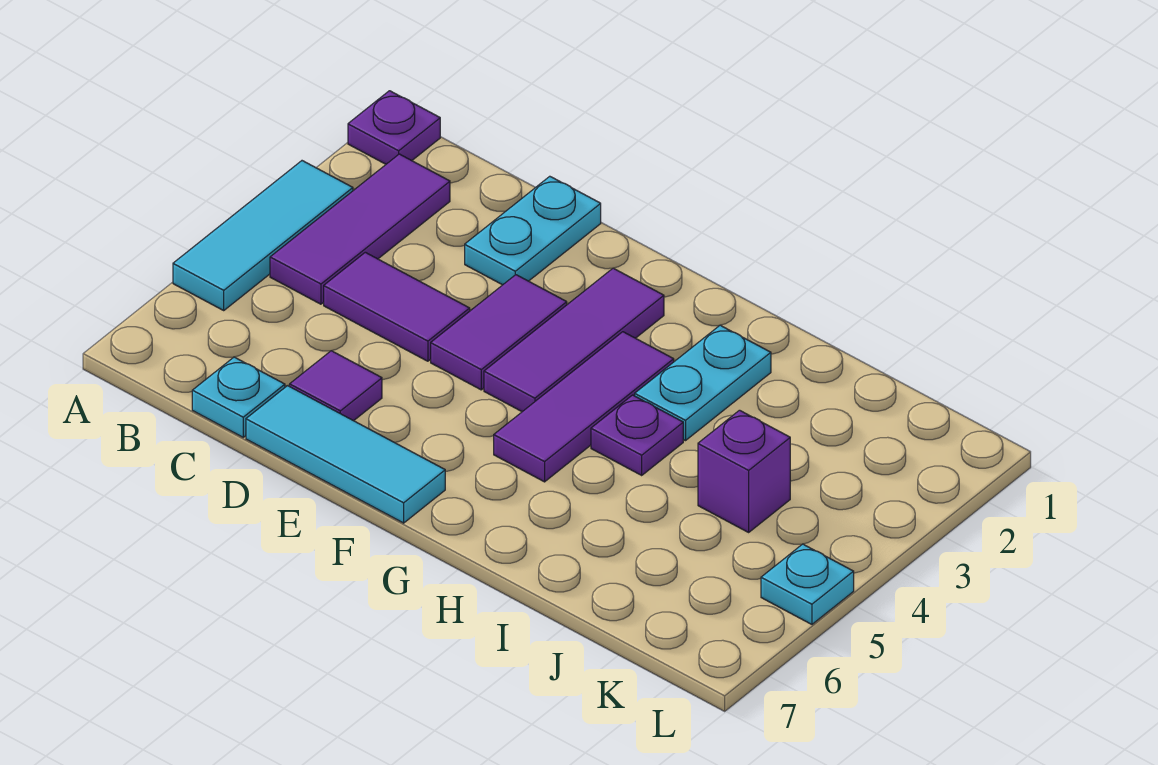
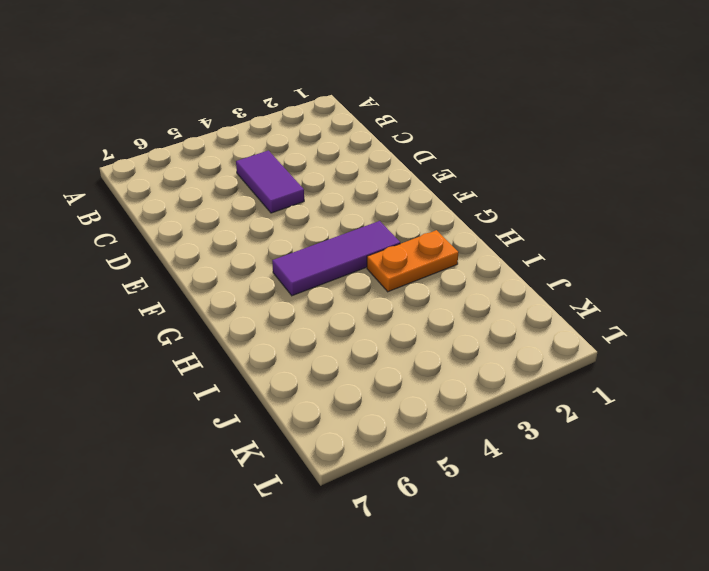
orange plate H2:H3 level 1 -> cyan plate H2:H3 level 1
none -> purple plate A1 level 1
none -> cyan tile A3:A5 level 1
none -> purple tile B2:B4 level 1

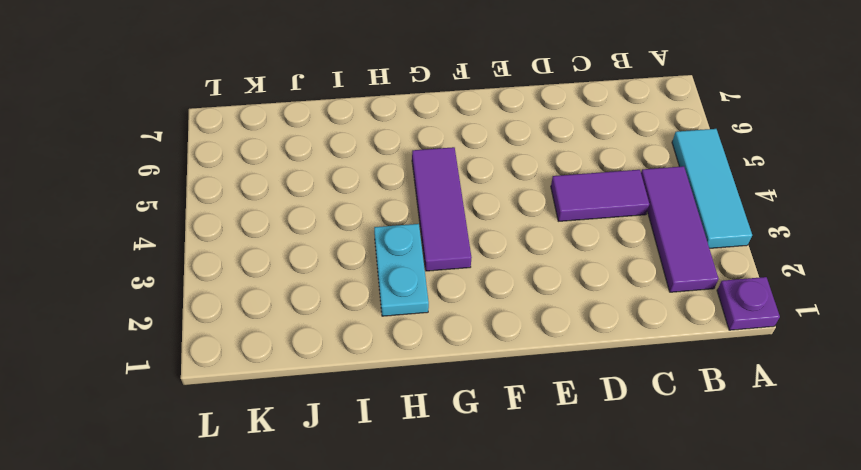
none -> cyan plate C7 level 1
none -> cyan plate D1:D2 level 1
none -> purple tile D6 level 1

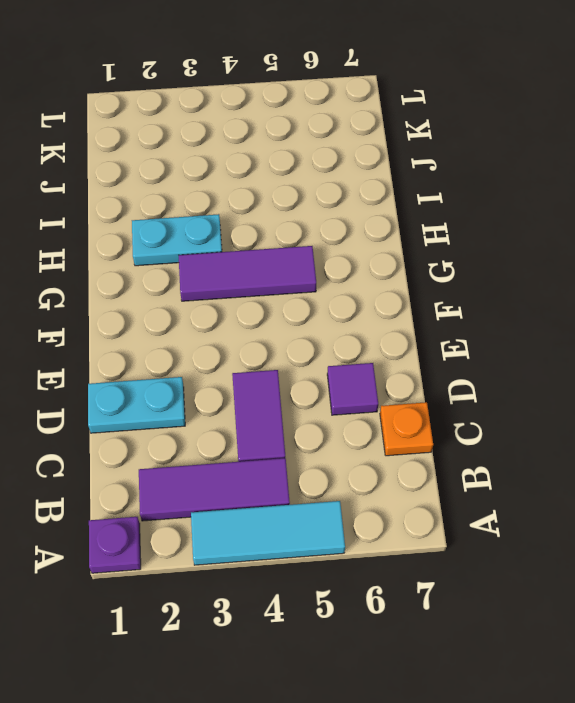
orange plate C7 level 1 -> cyan plate C7 level 1
none -> cyan tile D7:F7 level 1
none -> purple tile E3:E4 level 1
none -> purple tile F2:F4 level 1

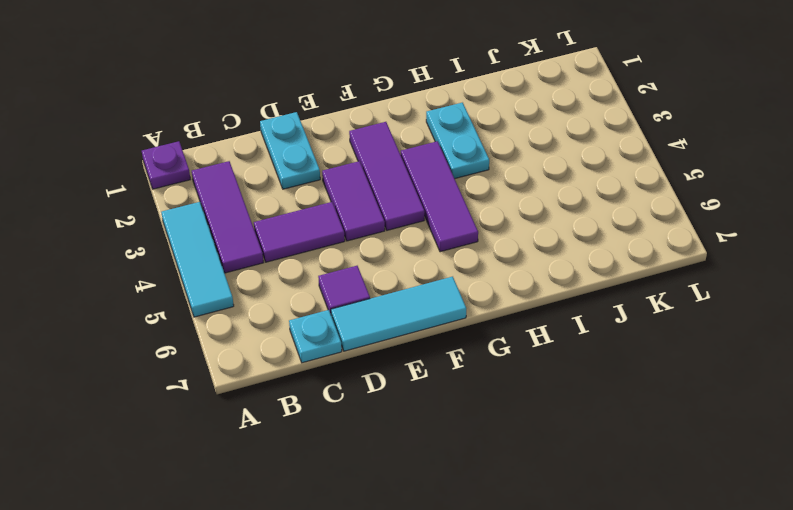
none -> purple plate H4 level 1
none -> purple brick J4 level 1
none -> cyan plate L5 level 1

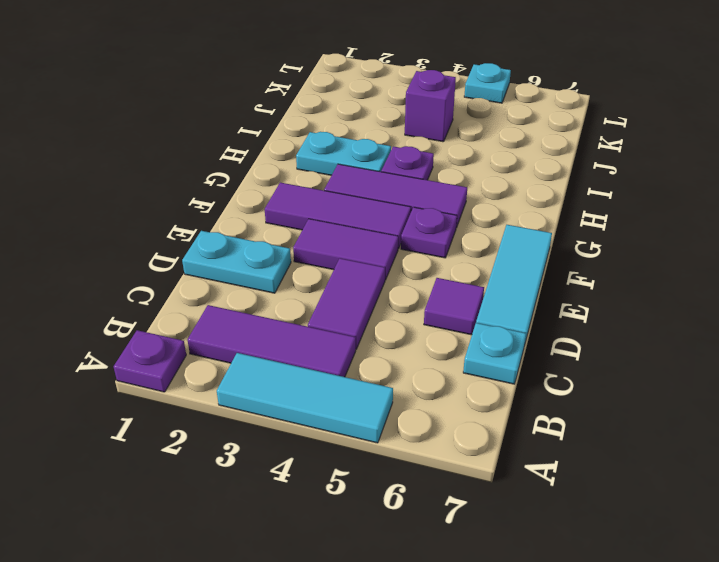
purple plate F5 level 1 -> none

